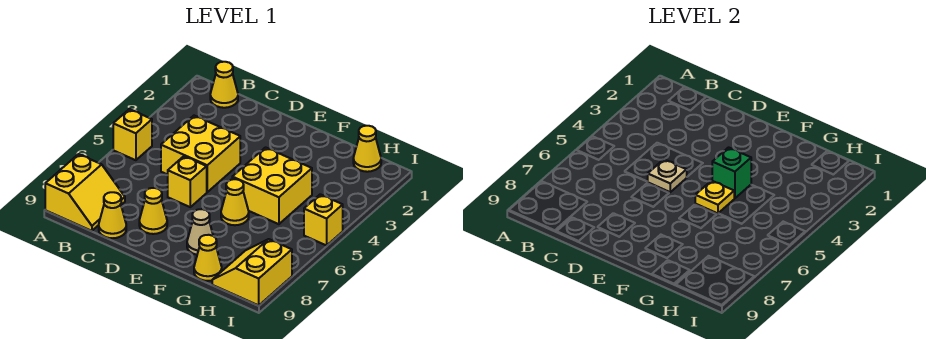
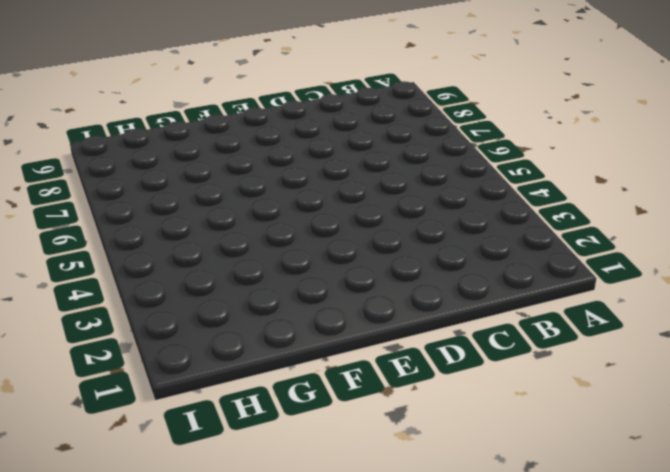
none -> yellow brick A5 level 1
none -> yellow slope A8:B9 level 1 top A
none -> yellow cone B1 level 1

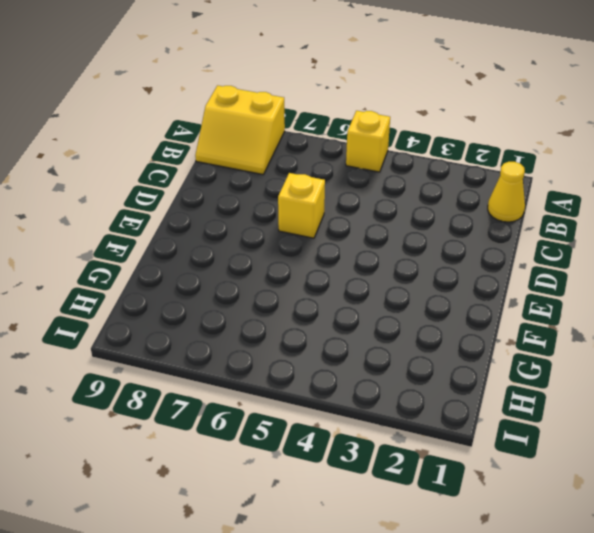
none -> yellow brick C4:D5 level 1
none -> yellow cone C9 level 1
none -> yellow cone D8 level 1

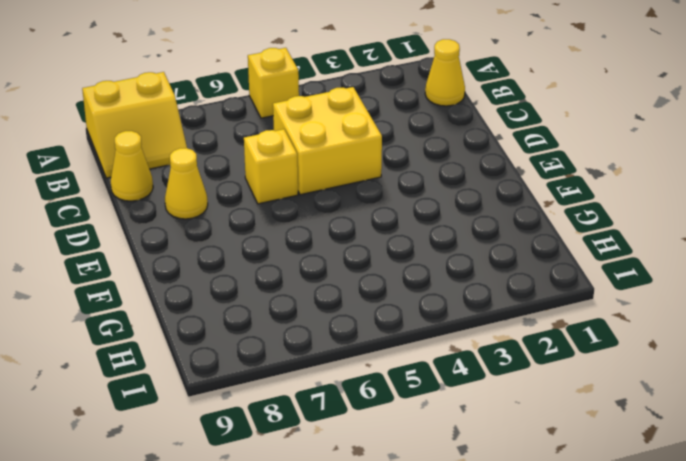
none -> yellow brick F4:G5 level 1
none -> yellow cone F6 level 1
none -> tan cone F8 level 1

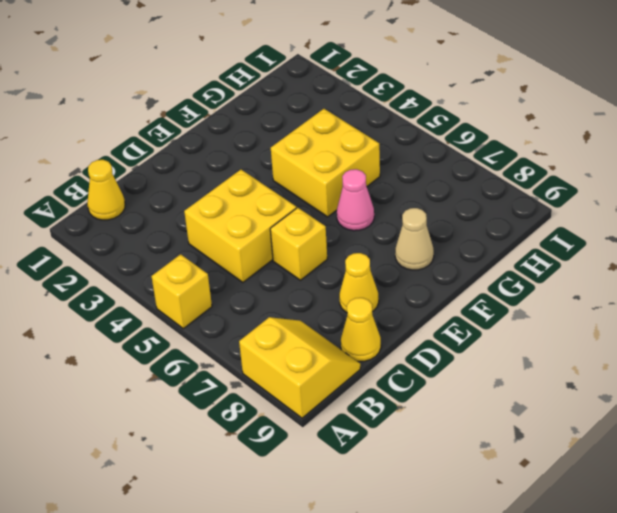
pink cone F6 level 1 -> yellow cone F6 level 1
none -> yellow cone G9 level 1
none -> yellow cone H1 level 1
none -> yellow slope H8:I9 level 1 top I

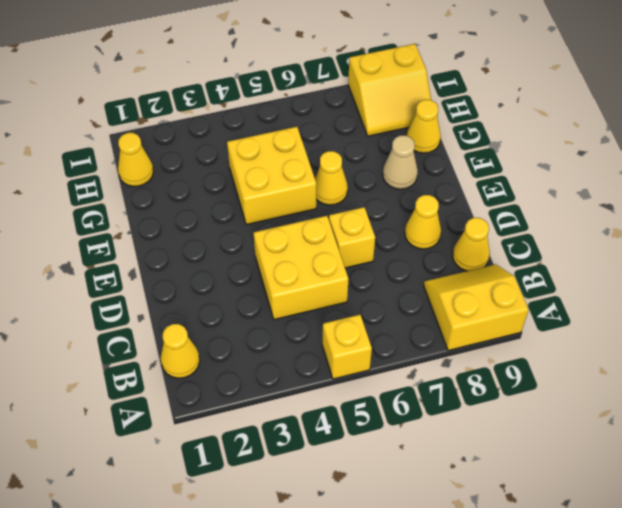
none -> yellow brick I5 level 1
none -> tan plate D5 level 2
none -> green brick F4 level 2

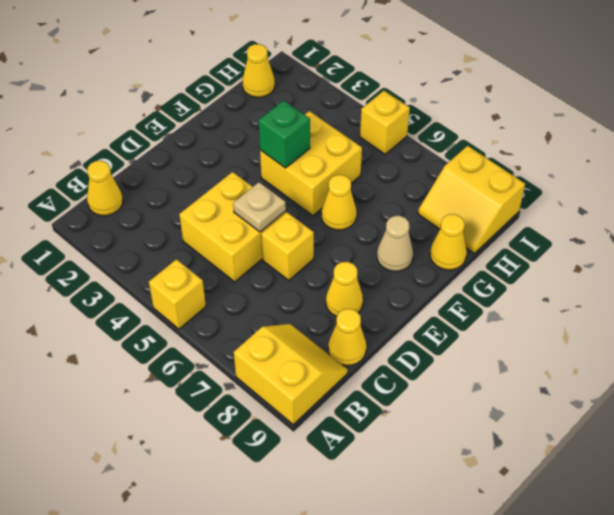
none -> yellow plate F5 level 2

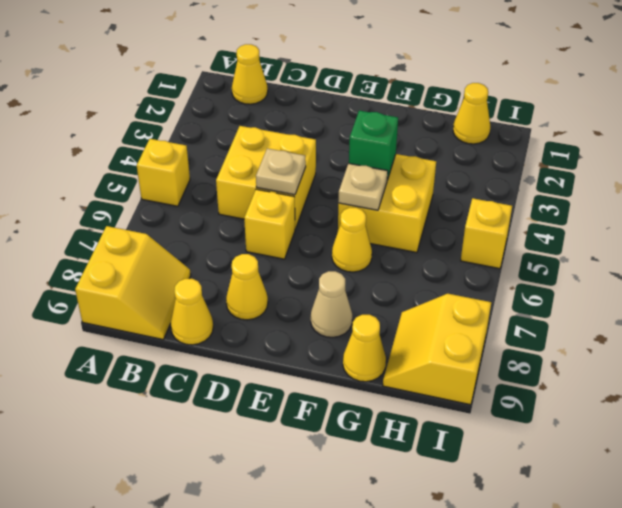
tan plate F5 level 2 -> yellow plate F5 level 2

